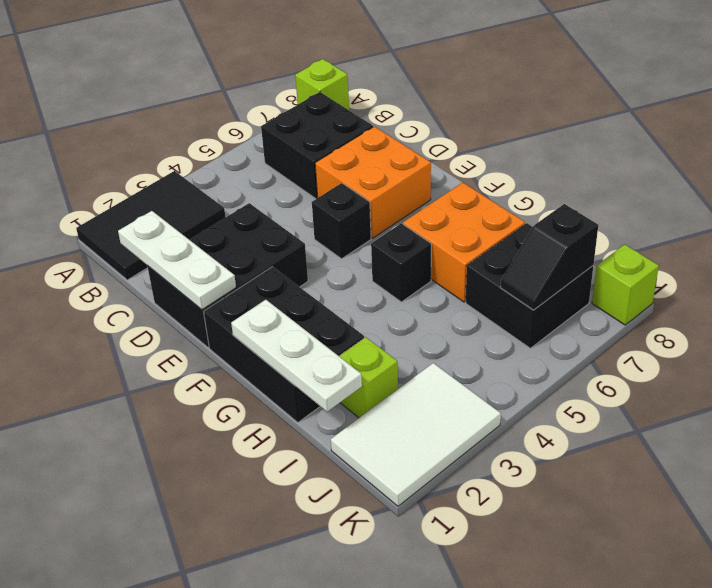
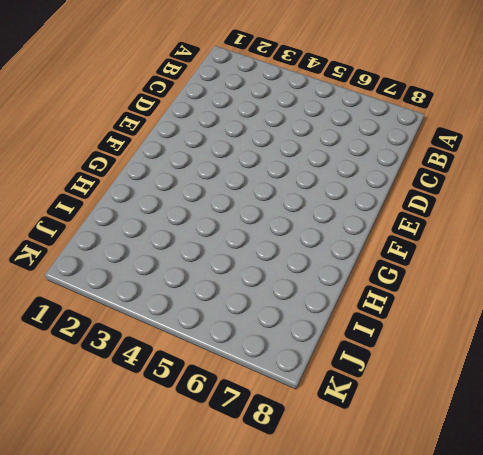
none -> black tile A1:B3 level 1
none -> lime brick A8 level 1
none -> black brick B6:C7 level 1

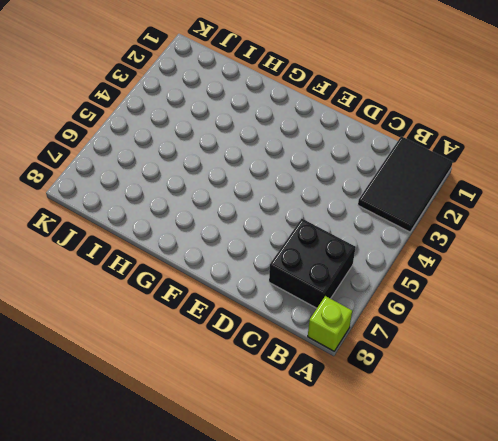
none -> black brick D1:E3 level 1
none -> orange brick D6:E7 level 1
none -> black brick E5 level 1

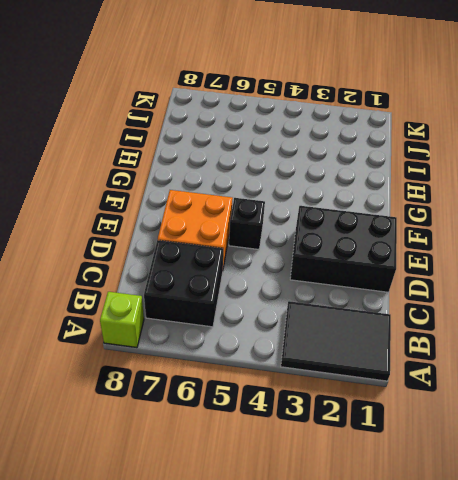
none -> black brick F1:H2 level 1
none -> black brick G5 level 1
none -> orange brick G6:H7 level 1

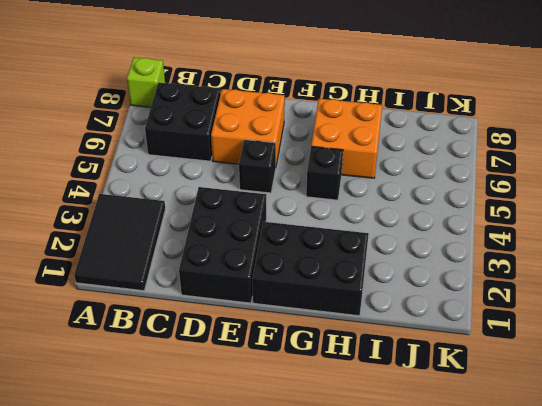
none -> lime brick I2 level 1
none -> black brick I6:J7 level 1
none -> white tile J1:K3 level 1

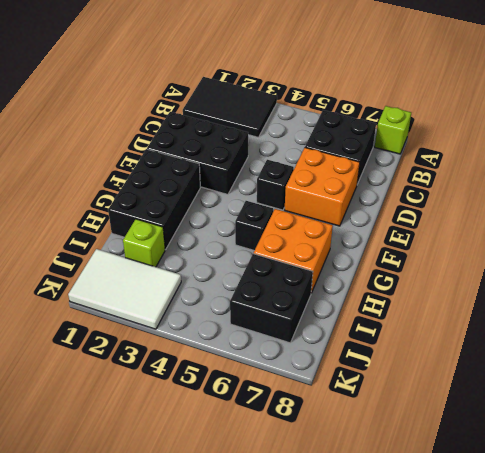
none -> lime brick K8 level 1
none -> white plate C1:E1 level 2
none -> white plate G1:I1 level 2

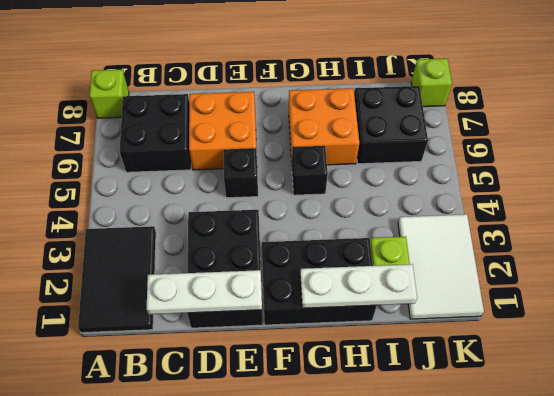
none -> black slope J6:J7 level 2 top 7

